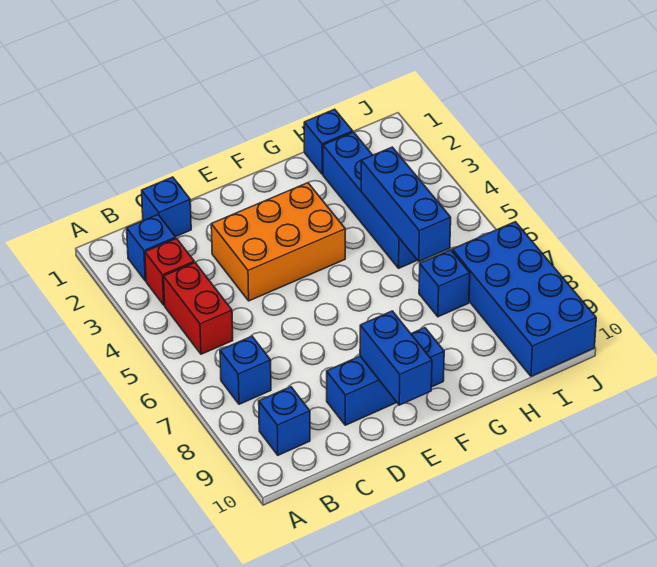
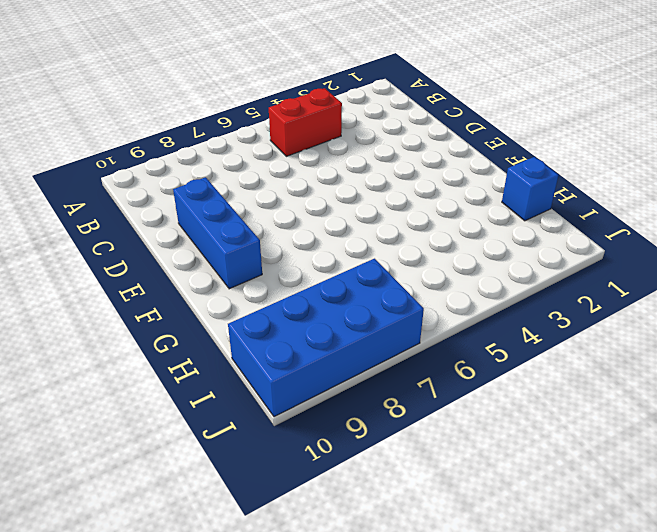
none -> blue brick B2 level 1
none -> red brick B3 level 1
none -> blue brick B7 level 1

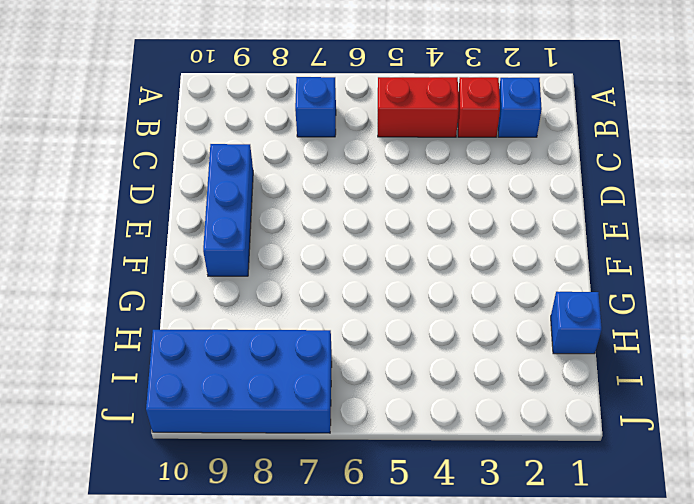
none -> blue brick B9 level 1
none -> blue brick C1 level 1
none -> orange brick D3:F4 level 1

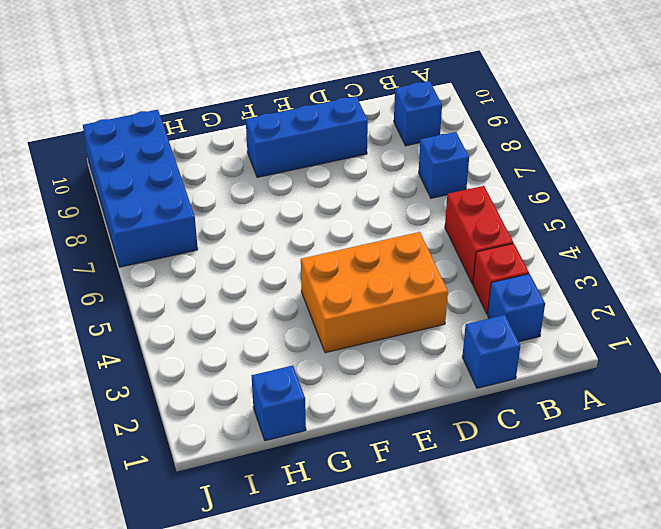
none -> blue brick H2:H5 level 1
none -> blue brick H7 level 1
none -> blue brick E9:E10 level 2

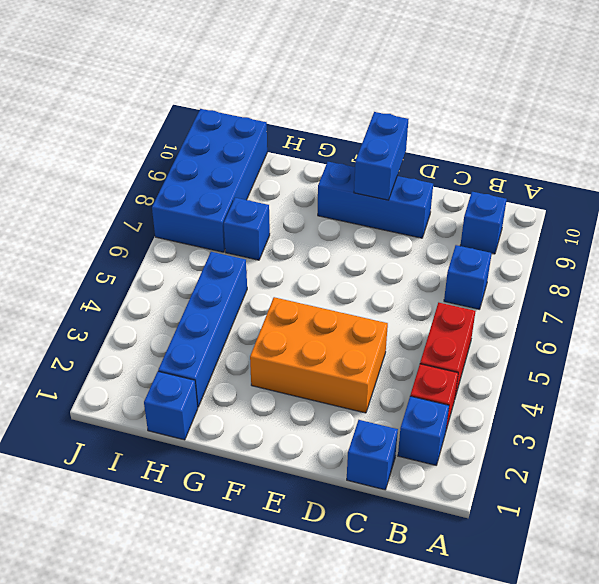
none -> blue brick H4:H6 level 2

